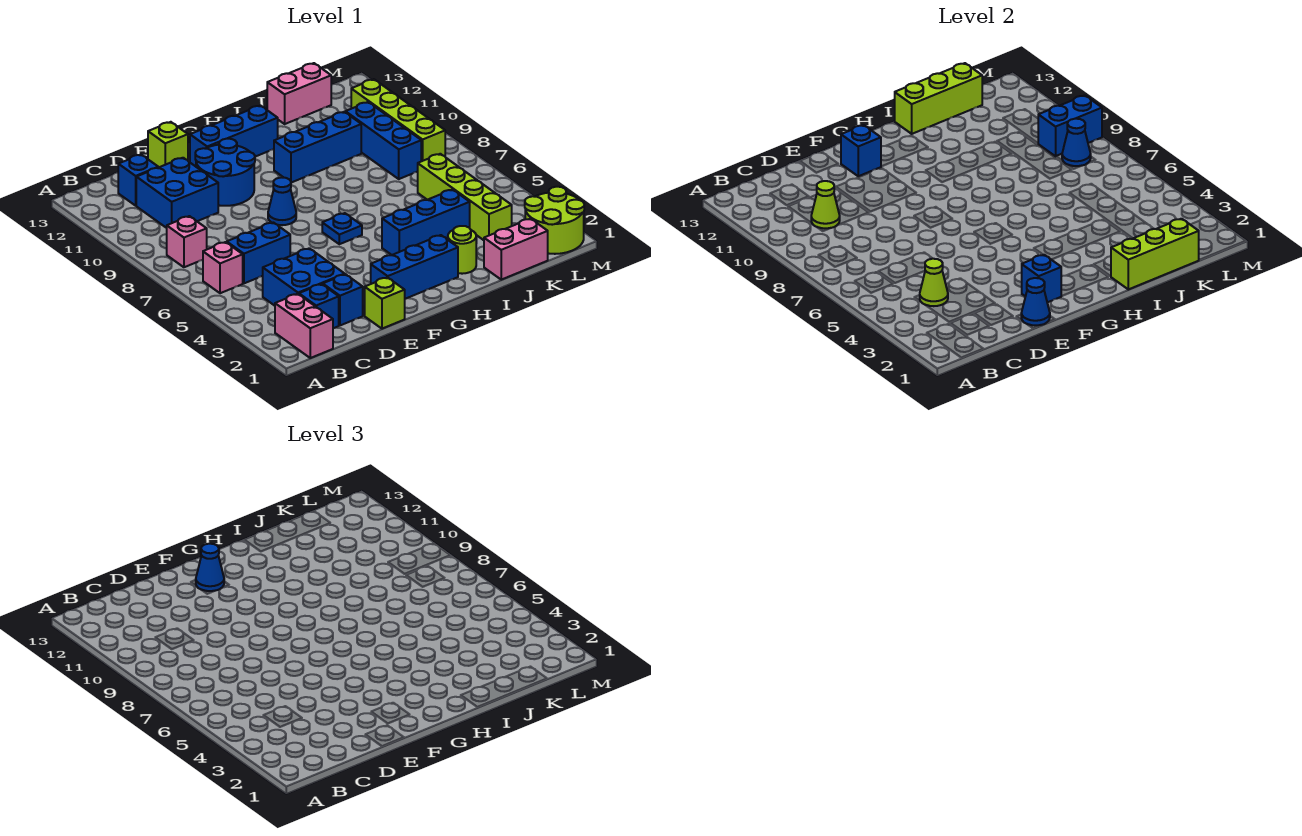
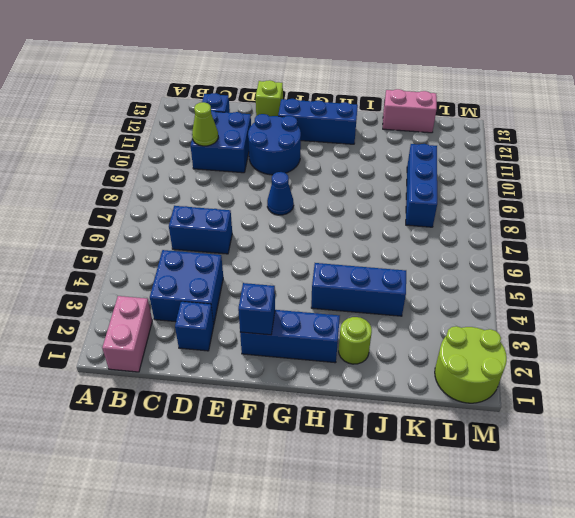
none -> pink brick B6 level 1
none -> pink brick B8 level 1
none -> blue brick C2 level 1
none -> lime brick E1 level 1

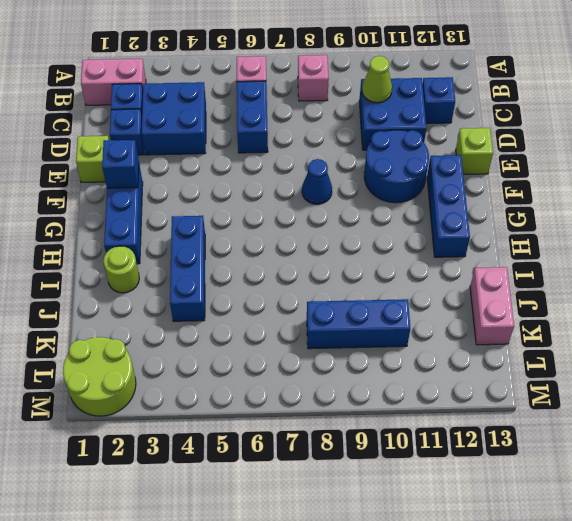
none -> blue plate G6 level 1
none -> blue brick H10:J10 level 1
none -> pink brick J1:K1 level 1
none -> lime brick K3:K6 level 1

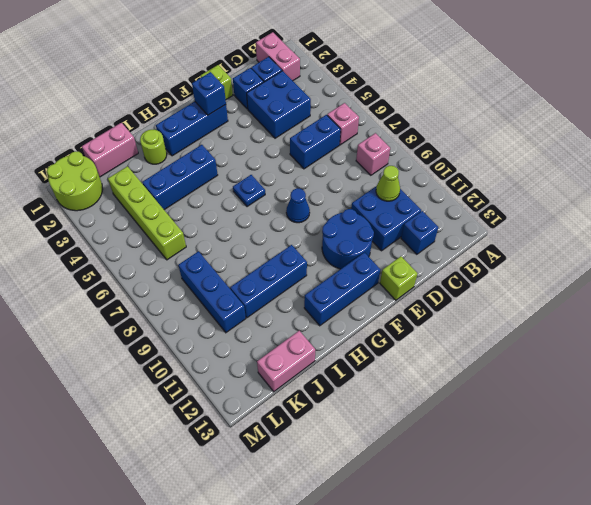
none -> lime brick L8:L11 level 1
none -> lime cone C4 level 2
none -> blue cone E1 level 2
none -> blue brick F12 level 2

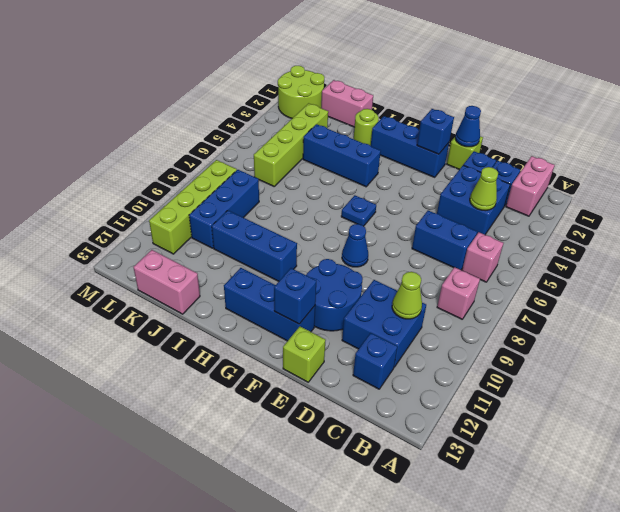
none -> lime brick I1:K1 level 2
none -> lime brick I13:K13 level 2
none -> blue cone L8 level 2
none -> blue brick L9:M9 level 2

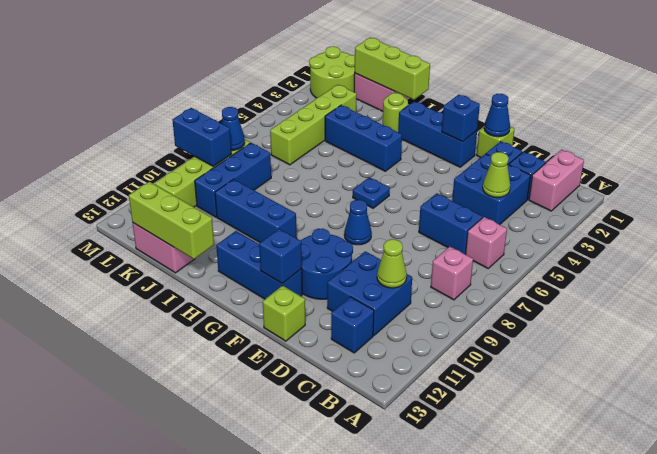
none -> blue cone F12 level 3

